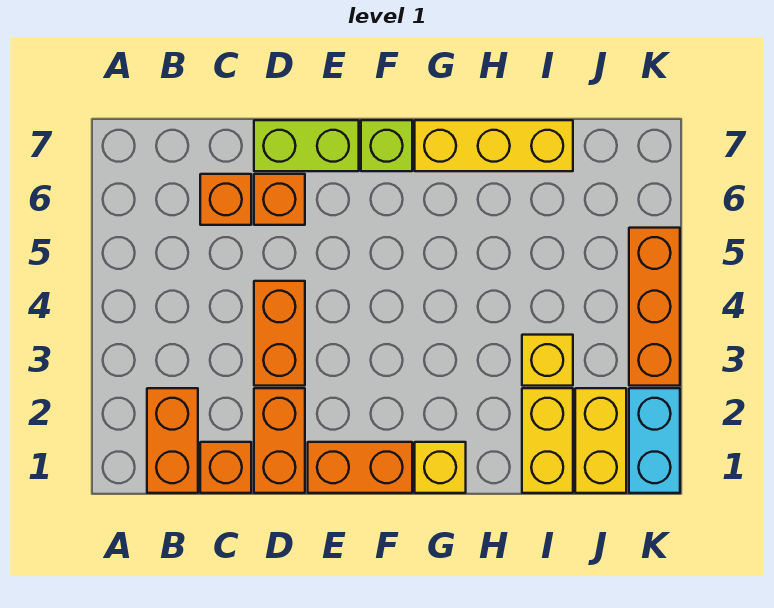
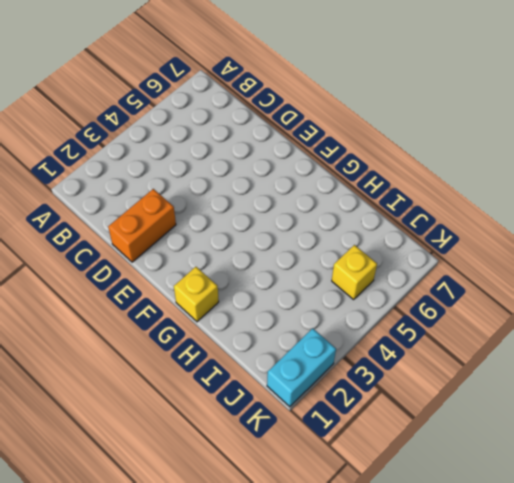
yellow brick J5 level 1 -> yellow brick I3 level 1
none -> orange brick B1:B2 level 1
none -> orange brick C1 level 1
none -> orange brick C6 level 1

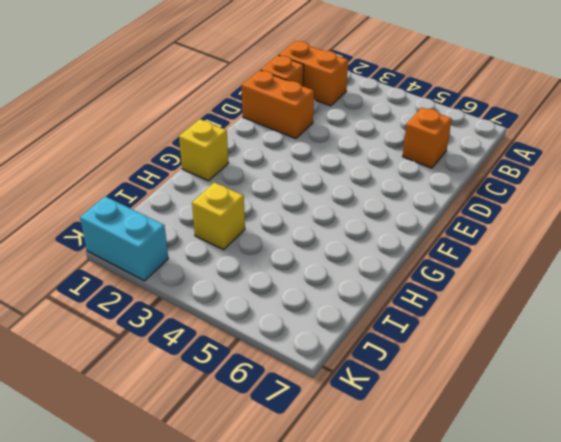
none -> orange brick D3:D4 level 1
none -> orange brick D6 level 1
none -> lime brick D7:E7 level 1

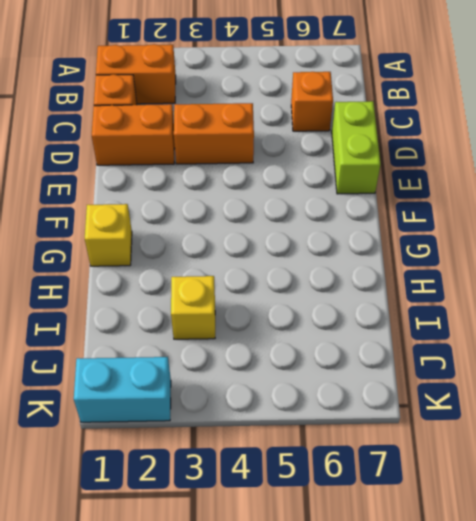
none -> orange brick D6 level 1
none -> orange brick E1:F1 level 1
none -> lime brick F7 level 1

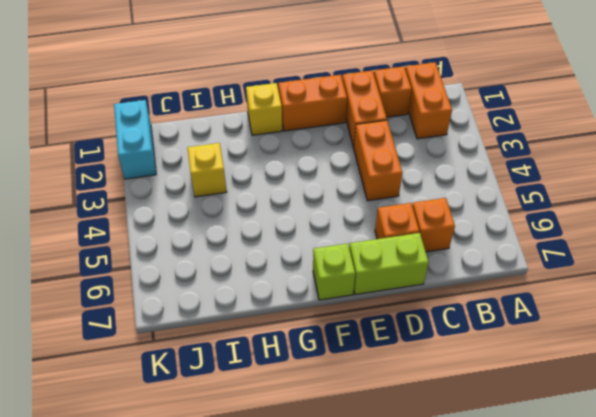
none -> yellow brick G7:I7 level 1
none -> yellow brick I1:I2 level 1
none -> yellow brick J1:J2 level 1

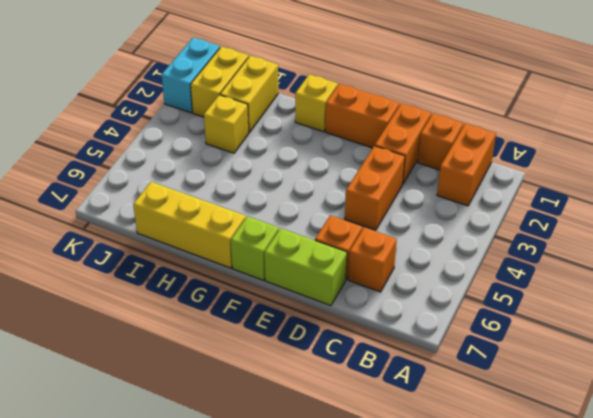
none -> orange brick K3:K5 level 1

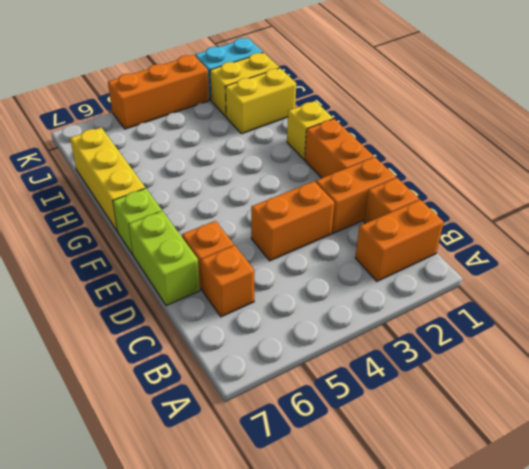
none -> yellow brick I3 level 1

